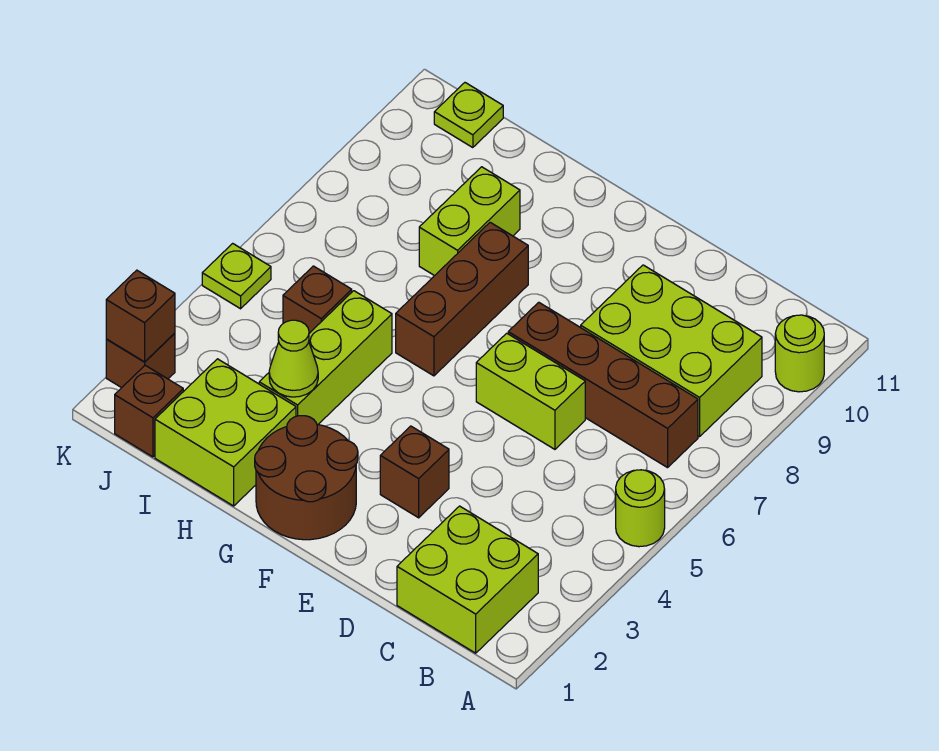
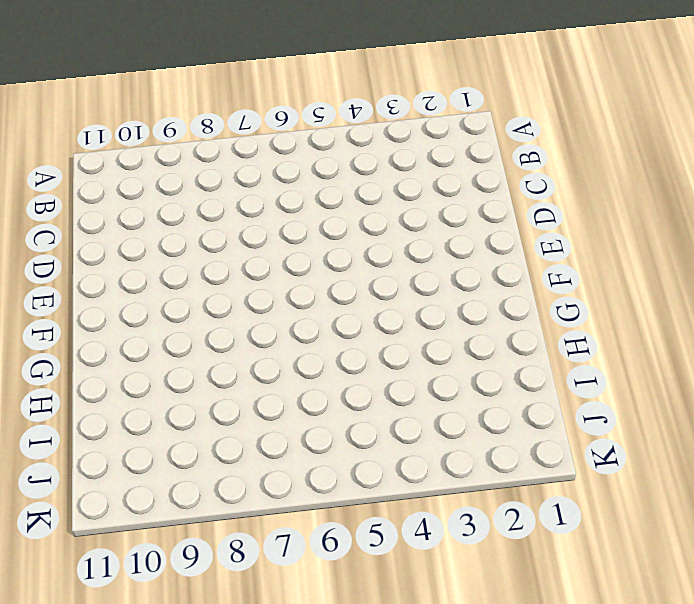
none -> lime round brick A5 level 1
none -> lime round brick A10 level 1
none -> lime brick B1:C2 level 1

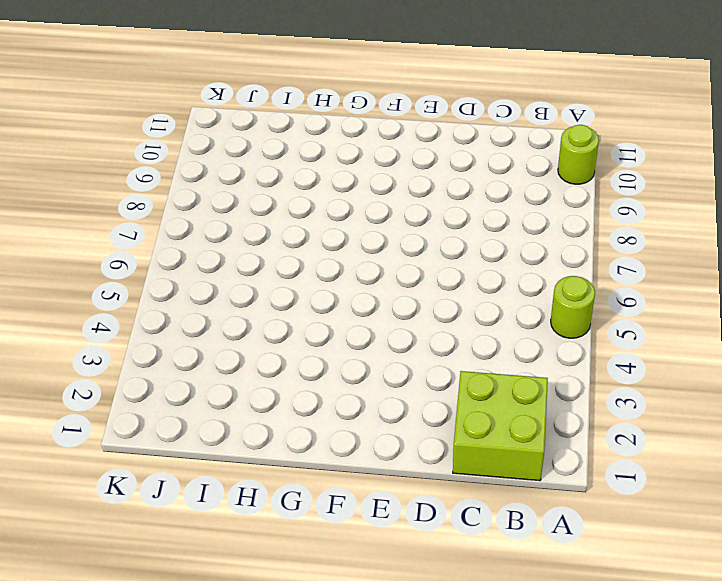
none -> brown brick B7:E7 level 1
none -> lime brick B8:D9 level 1
none -> lime brick D6:E6 level 1

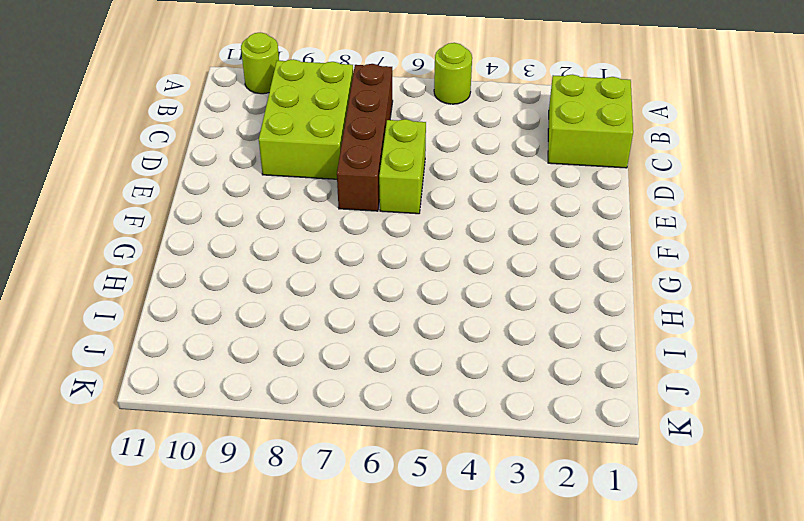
none -> brown brick E3 level 1
none -> brown round brick F1:G2 level 1
none -> brown brick G6:G8 level 1

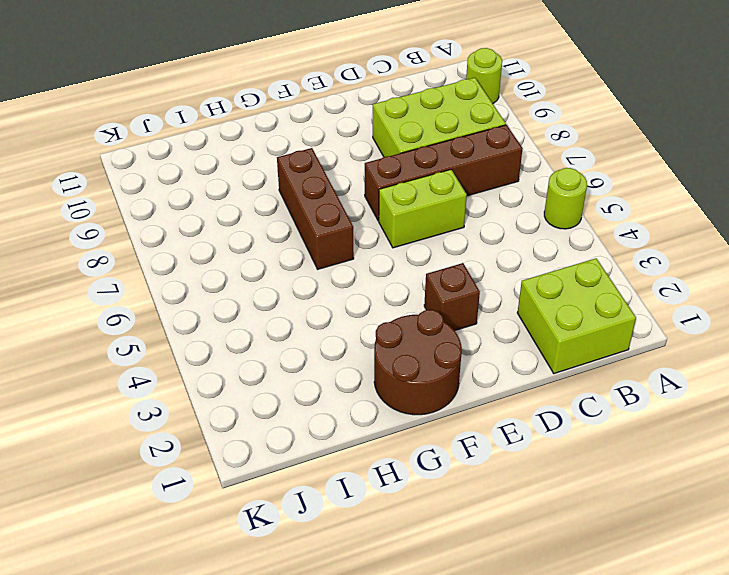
none -> lime brick H1:I2 level 1
none -> lime brick H3:H5 level 1
none -> lime brick H8:H9 level 1

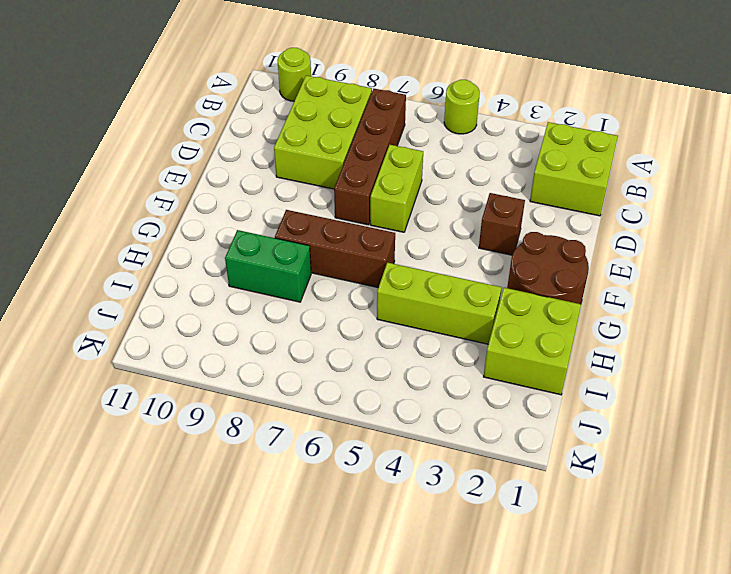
green brick H8:H9 level 1 -> lime brick H8:H9 level 1
none -> brown brick I5 level 1
none -> brown brick J1 level 1
none -> lime plate J11 level 1

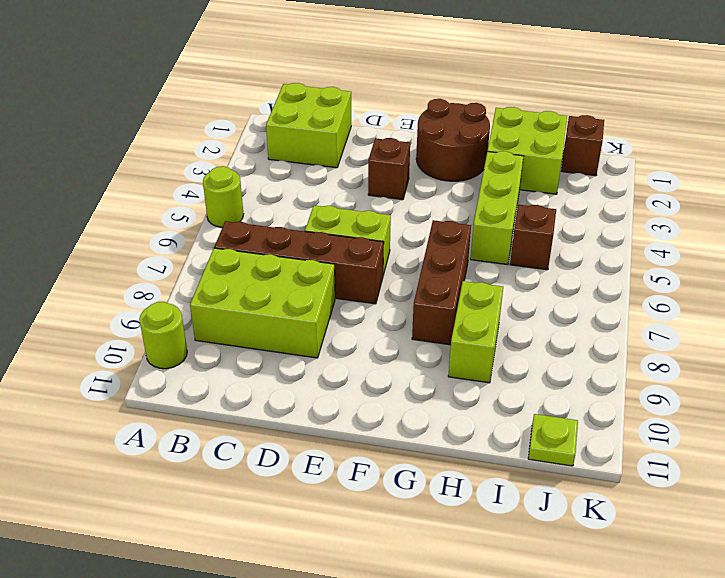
none -> brown brick K2 level 1
none -> lime plate K5 level 1
none -> lime cone H3 level 2

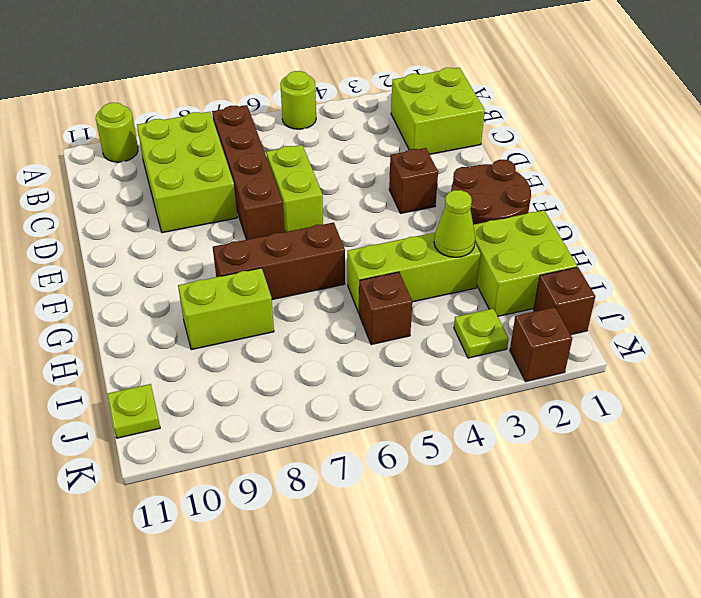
lime plate J3 level 1 -> lime plate K5 level 1
none -> brown brick K2 level 2

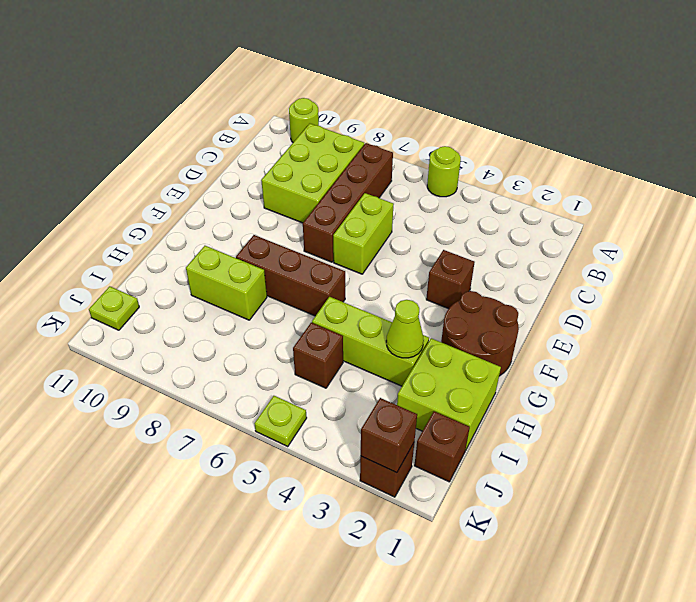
none -> lime brick B1:C2 level 1

